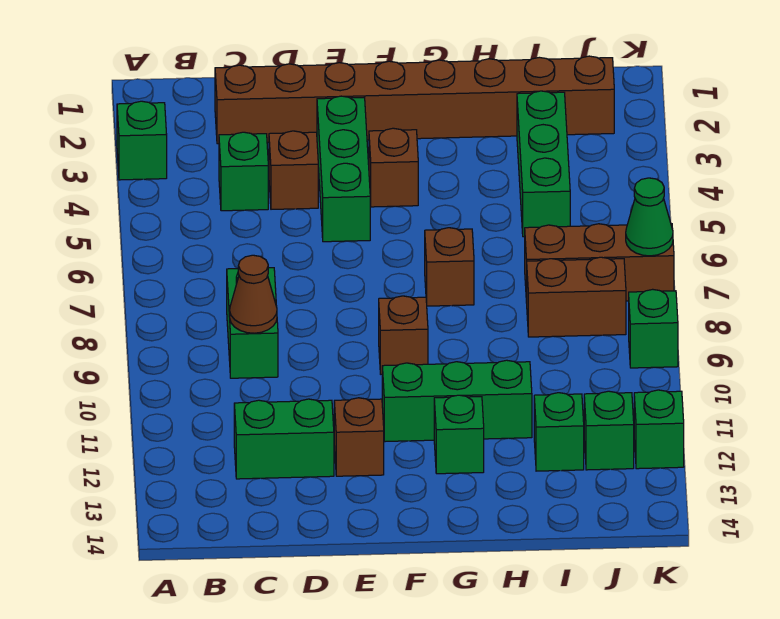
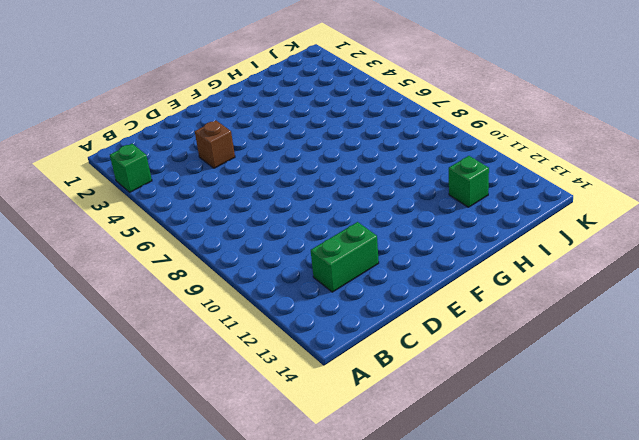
none -> brown brick C2:J2 level 1
none -> green brick C4 level 1
none -> green brick C8:C9 level 1

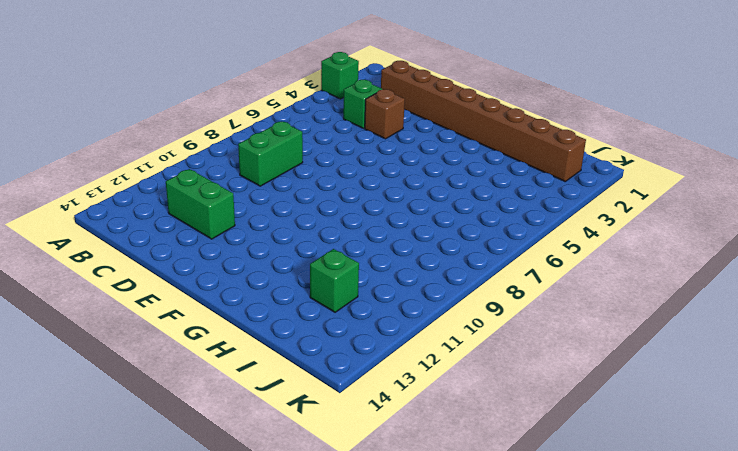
none -> green brick E3:E5 level 1
none -> brown brick E12 level 1
none -> brown brick F4 level 1

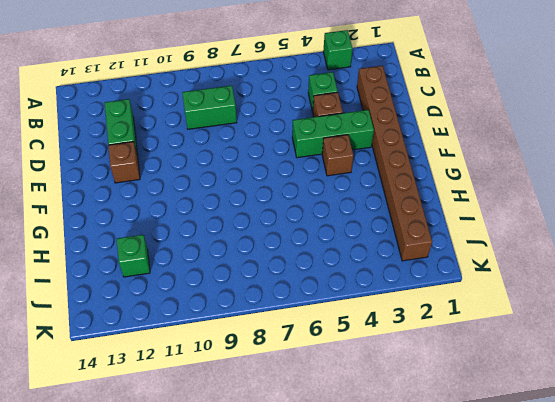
none -> brown brick F9 level 1
none -> green brick F11:H11 level 1
none -> brown brick G7 level 1

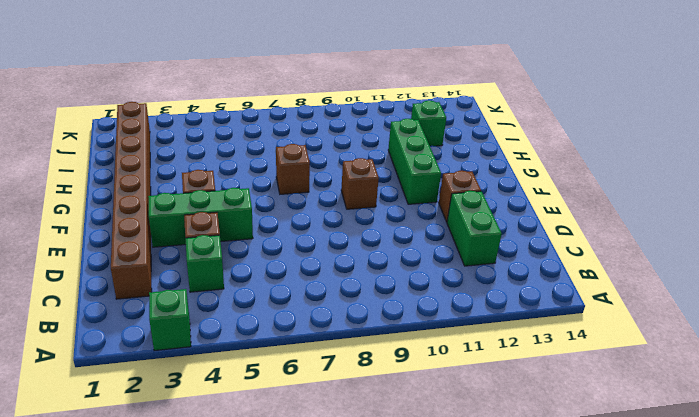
none -> green brick C8:C9 level 1
none -> green brick G12 level 1
none -> green brick I3:I5 level 1

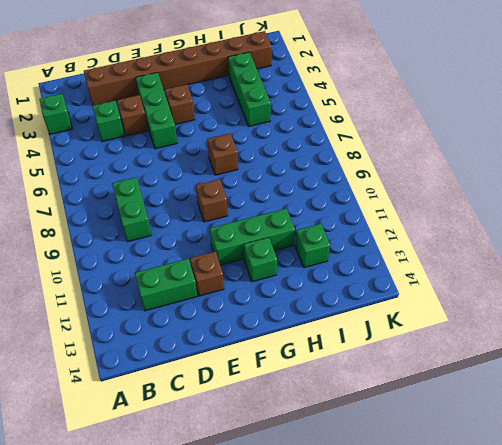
none -> brown brick I7:K7 level 1
none -> brown brick I8:J8 level 1
none -> green brick J12 level 1

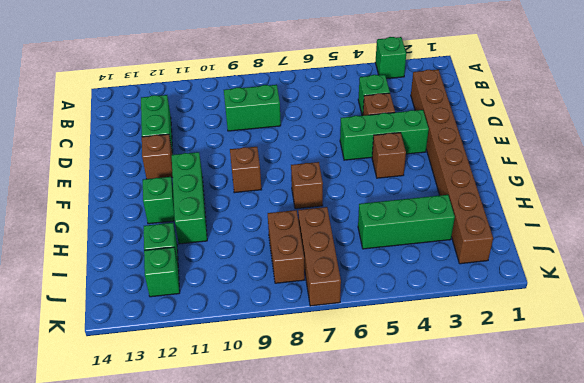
none -> green brick K9 level 1
none -> green brick K12 level 1
none -> brown cone C9 level 2

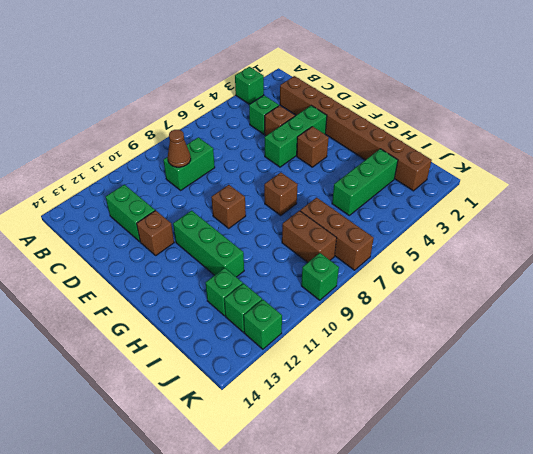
none -> green brick G12 level 1
none -> green cone K7 level 2

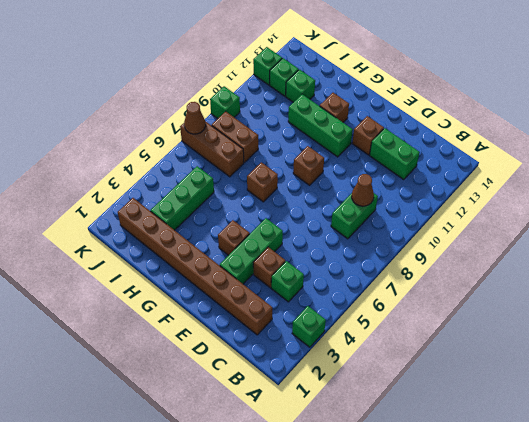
brown brick G12 level 1 -> green brick G12 level 1
brown cone K7 level 2 -> green cone K7 level 2

